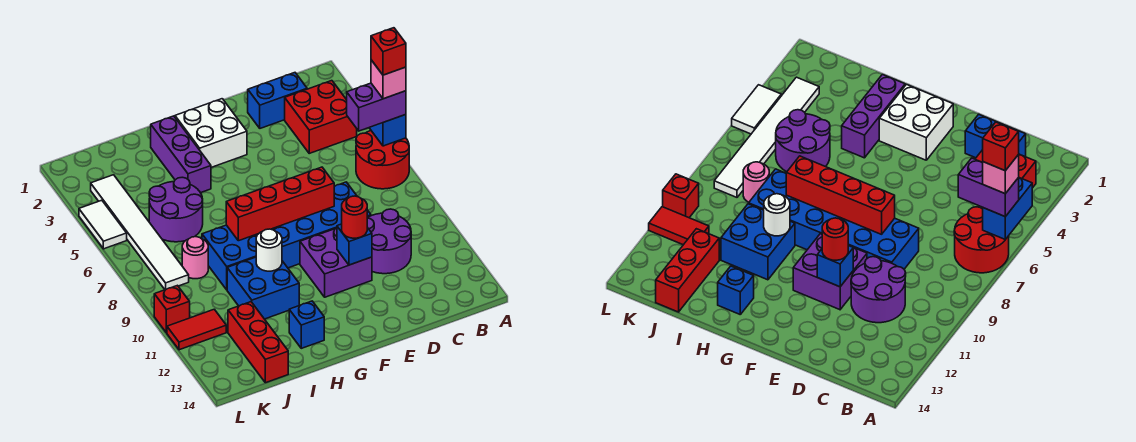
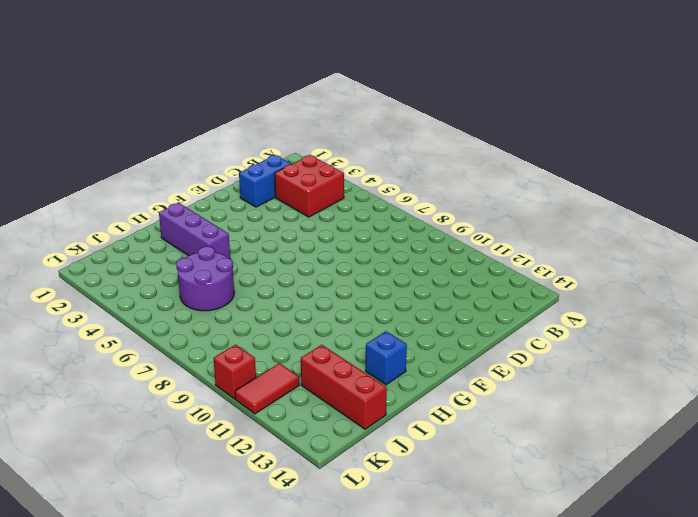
none -> red round brick A6:B7 level 1
none -> purple round brick C10:D11 level 1
none -> blue brick D8:I9 level 1

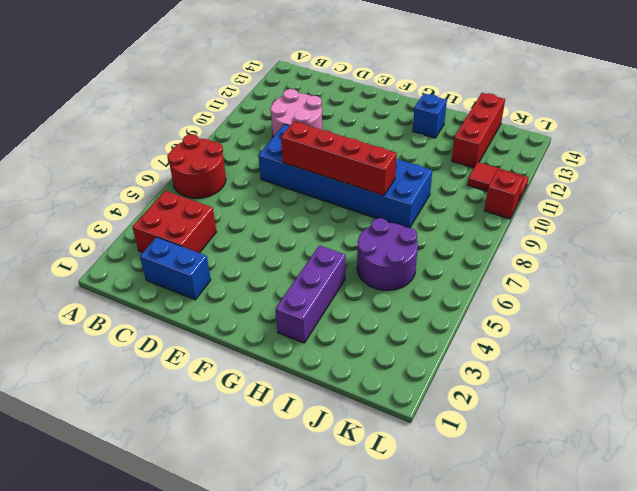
pink round brick C10:D11 level 1 -> purple round brick C10:D11 level 1
none -> purple brick E10:F11 level 1
none -> white brick F2:G3 level 1
none -> blue brick H10:I11 level 1

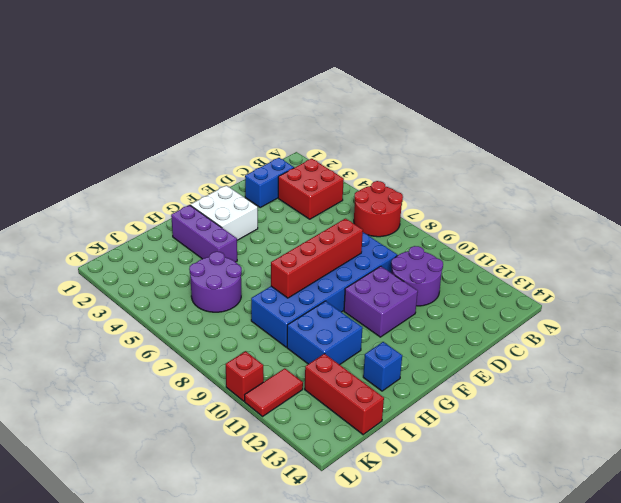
none -> pink round brick J8 level 1
none -> white tile K3:K8 level 1
none -> white tile L4:L5 level 1

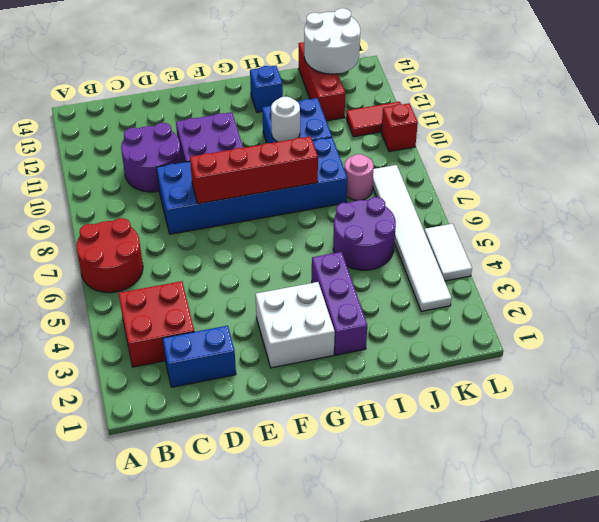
white round brick J13:K14 level 2 -> none
none -> blue brick A5:A6 level 2
none -> blue brick E11 level 2
none -> purple brick A6:B6 level 3

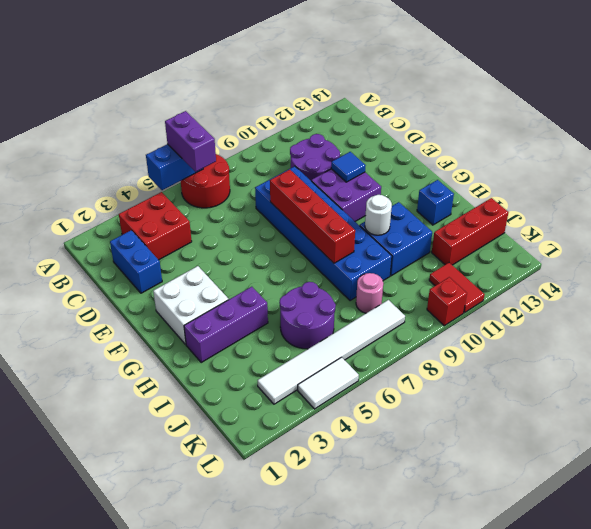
blue tile E11 level 2 -> blue brick E11 level 2
none -> red round brick E11 level 3
none -> pink brick A6 level 4
none -> red brick A6 level 5

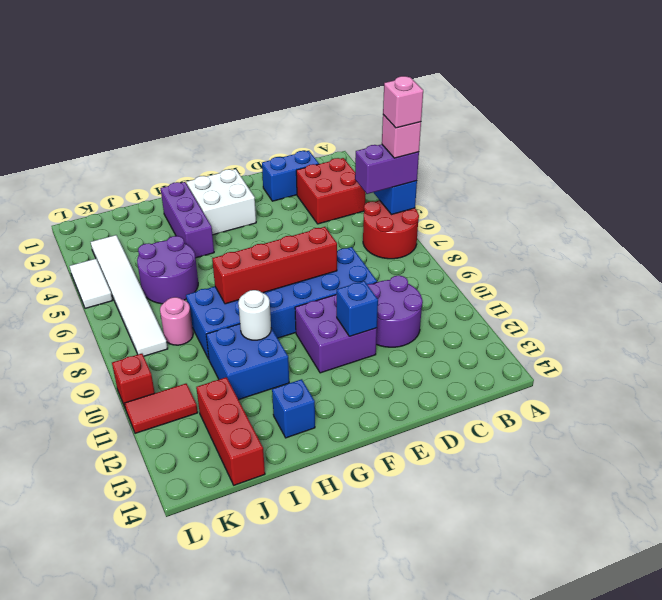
pink brick A6 level 5 -> red brick A6 level 5
none -> red round brick E11 level 3

